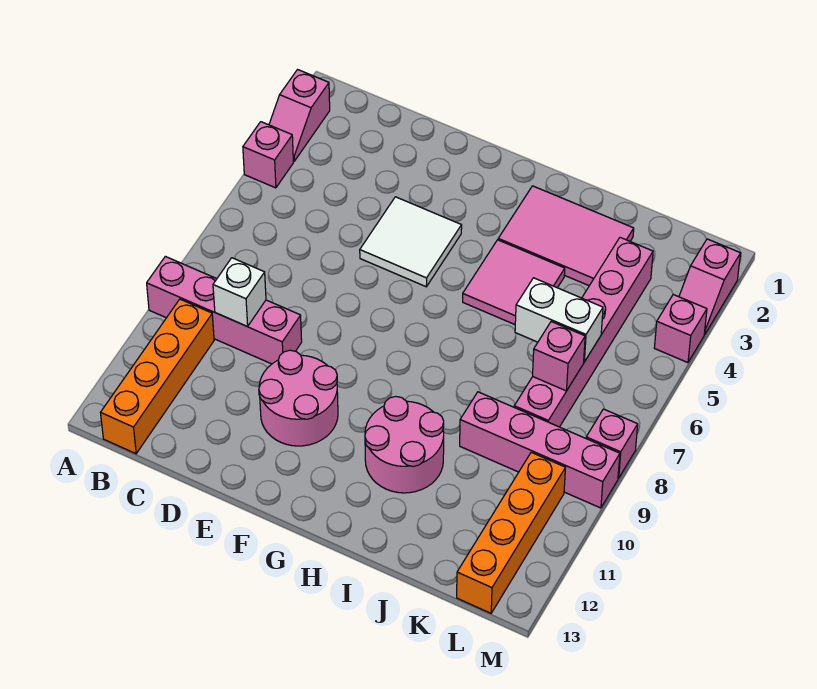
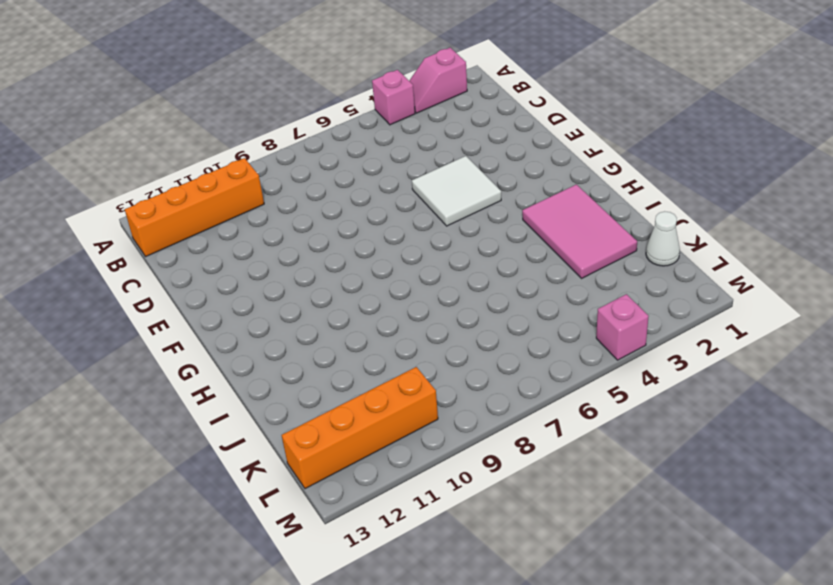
white cone K1 level 1 -> none
none -> pink brick A9:D9 level 1
none -> pink round brick E10:F11 level 1
none -> pink tile H4:I5 level 1

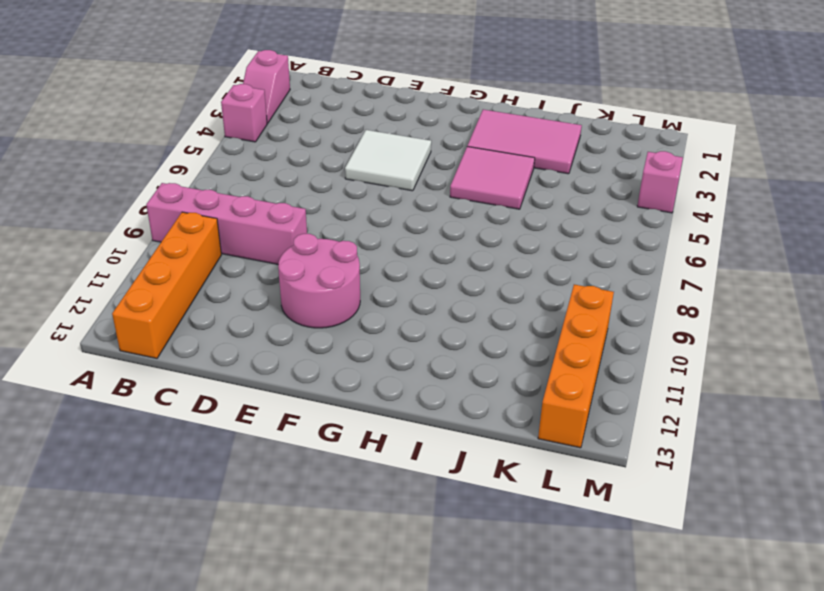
none -> pink round brick H10:I11 level 1
none -> pink brick J9:M9 level 1
none -> pink brick K3:K8 level 1

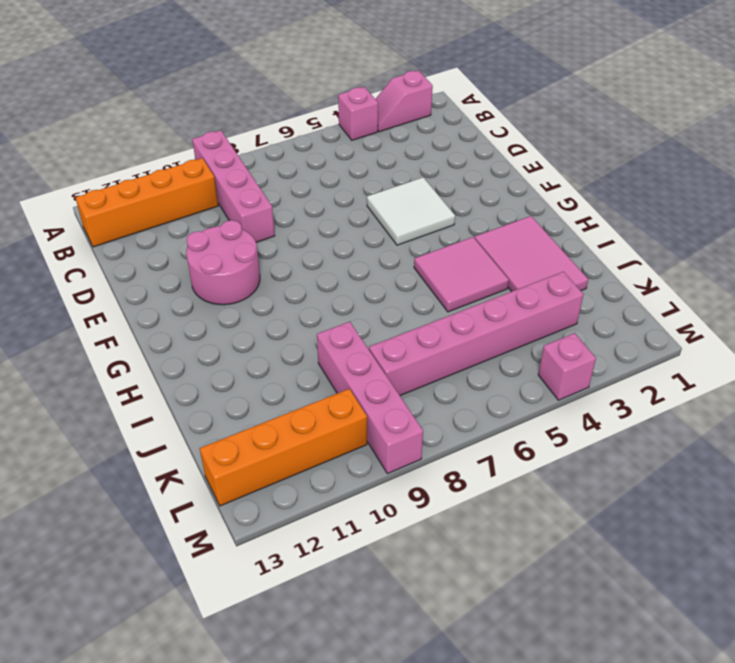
none -> pink round brick H10:I11 level 1
none -> pink slope M2:M3 level 1 top 2
none -> pink brick M8 level 1

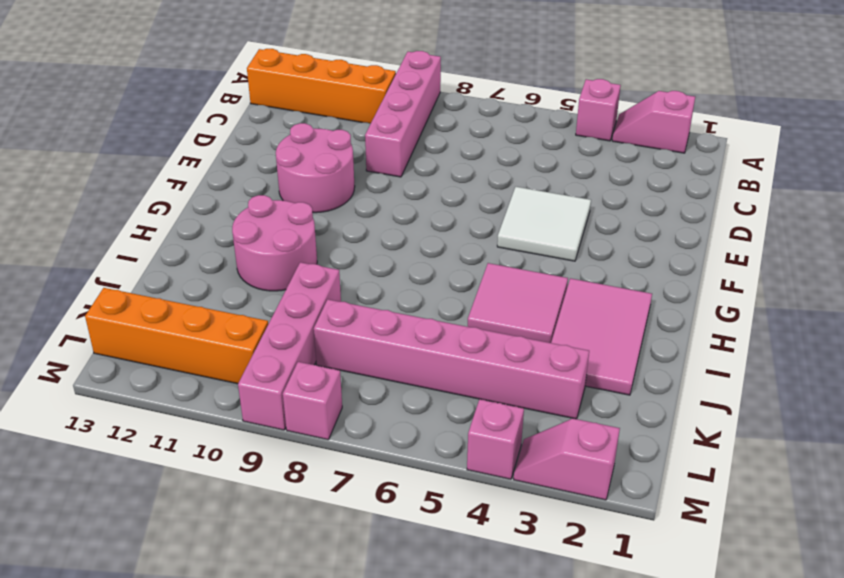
none -> white brick C9 level 2
none -> white brick J6:K6 level 2
none -> pink brick K7 level 2

